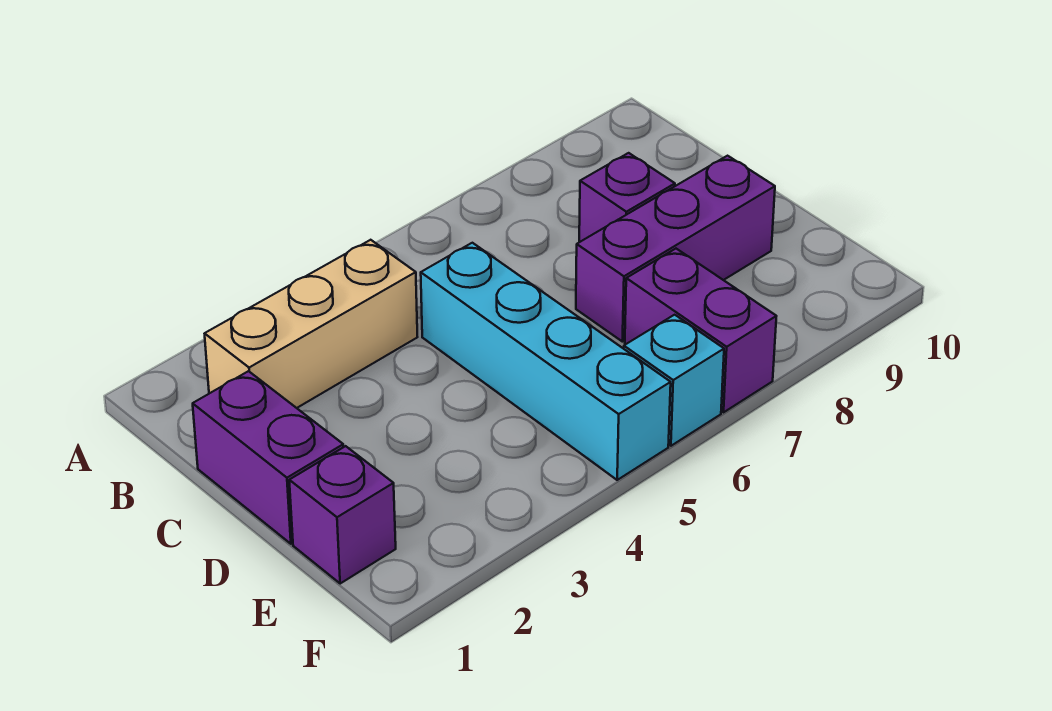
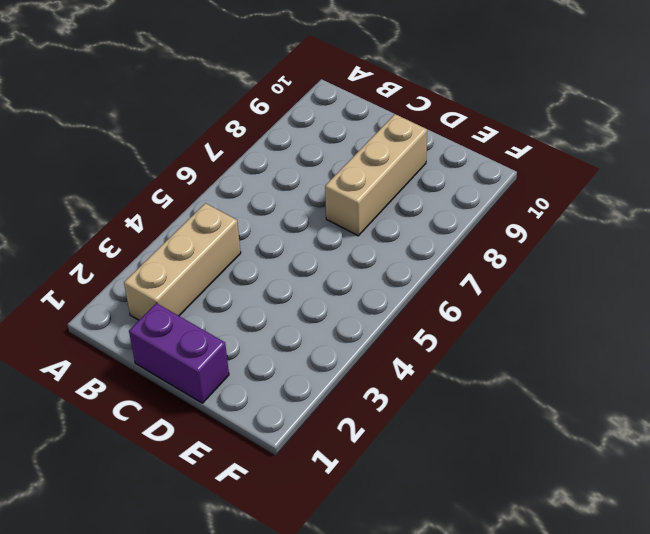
tan brick D7:D9 level 1 -> purple brick D7:D9 level 1
none -> cyan brick C5:F5 level 1
none -> purple brick C8 level 1

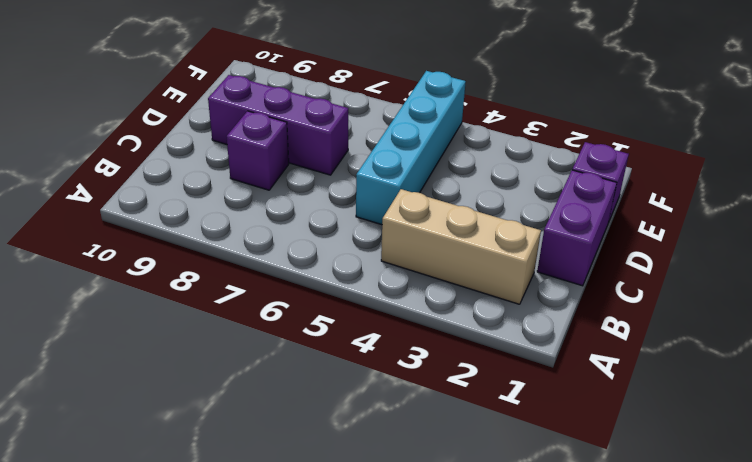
none -> purple brick E7:F7 level 1
none -> cyan brick F6 level 1

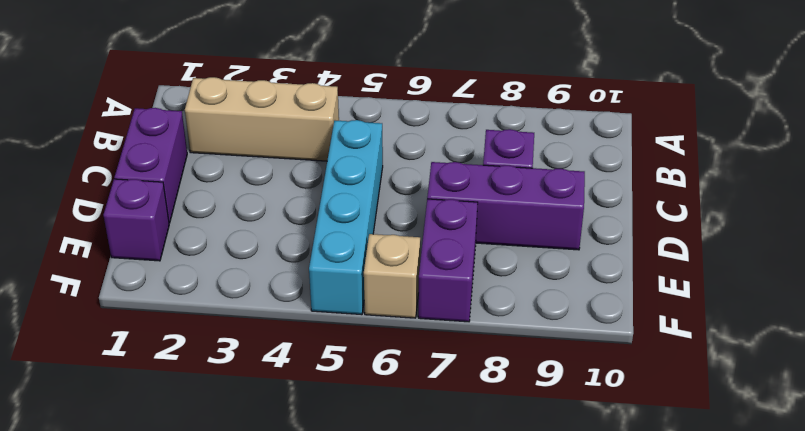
tan brick F6 level 1 -> cyan brick F6 level 1

